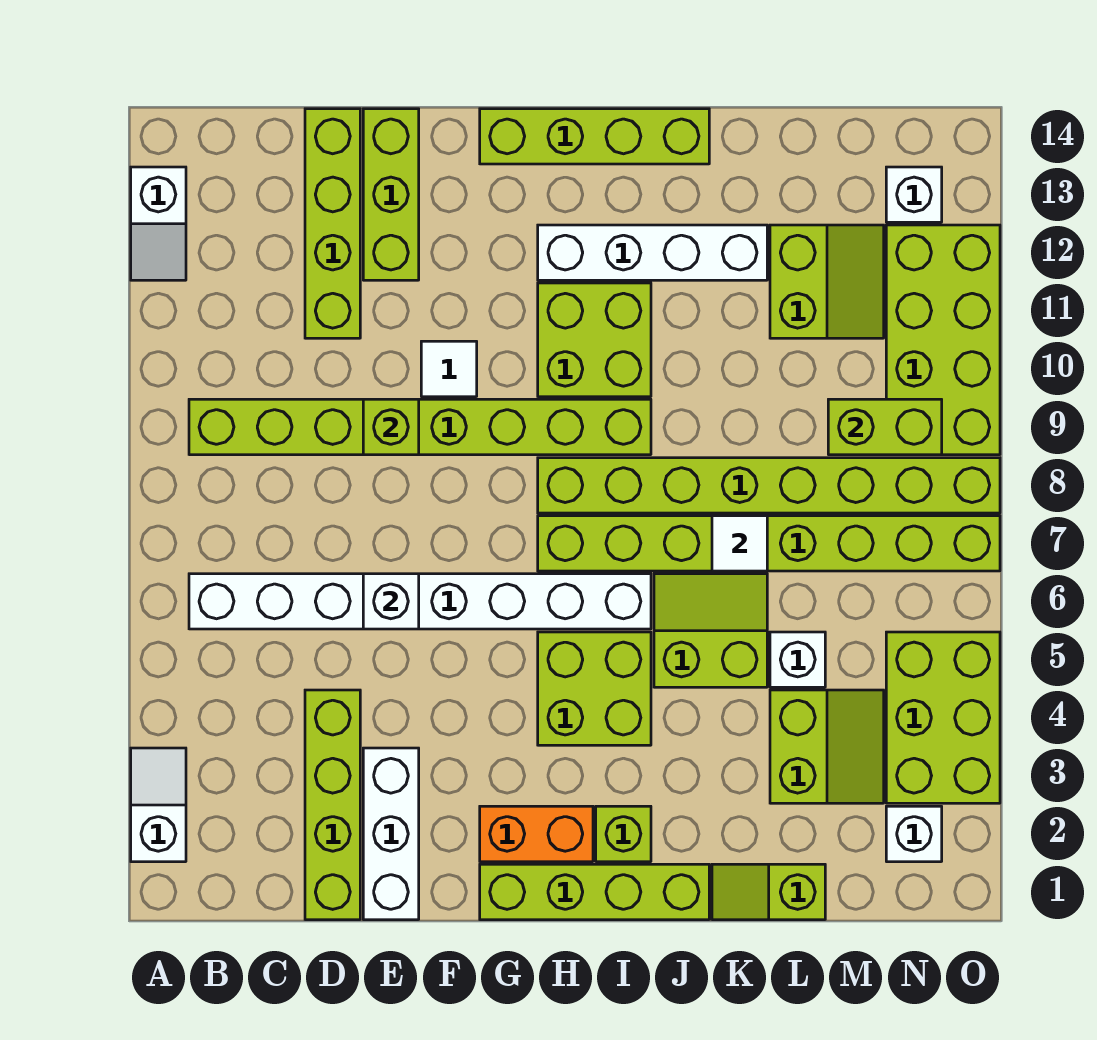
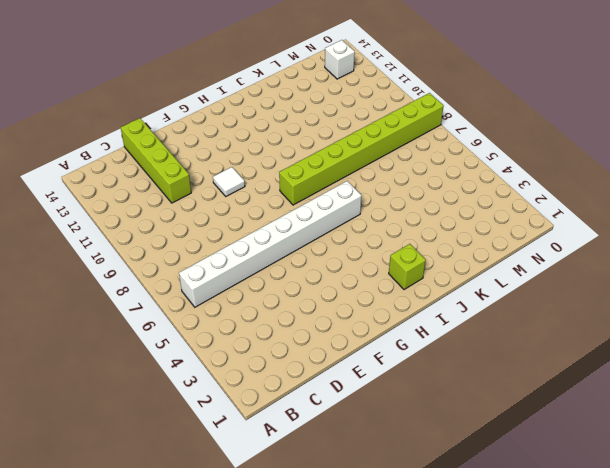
none -> white slope A2:A3 level 1 top 2
none -> white slope A12:A13 level 1 top 13
none -> lime brick B9:I9 level 1
none -> lime brick D1:D4 level 1

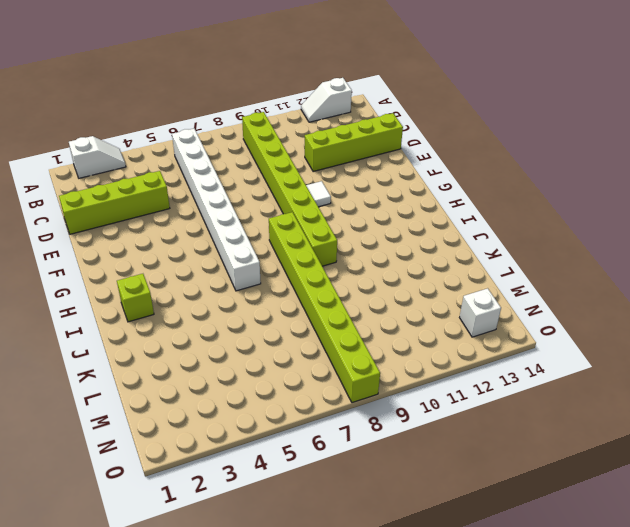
none -> white brick E1:E3 level 1
none -> lime brick E12:E14 level 1
none -> lime brick G1:J1 level 1
none -> orange brick G2:H2 level 1

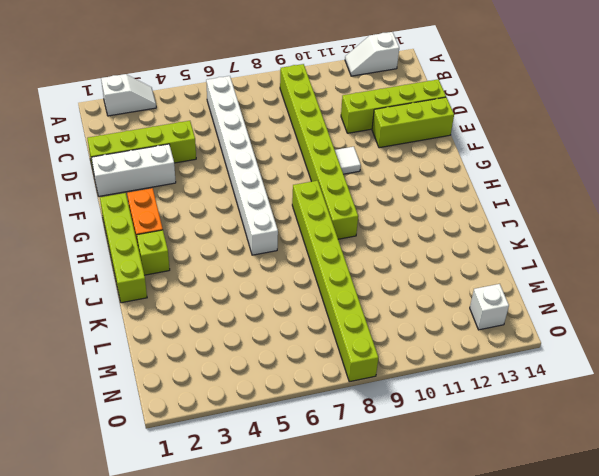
none -> lime brick G14:J14 level 1
none -> lime brick H4:I5 level 1
none -> lime brick H7:O7 level 1
none -> lime brick H10:I11 level 1

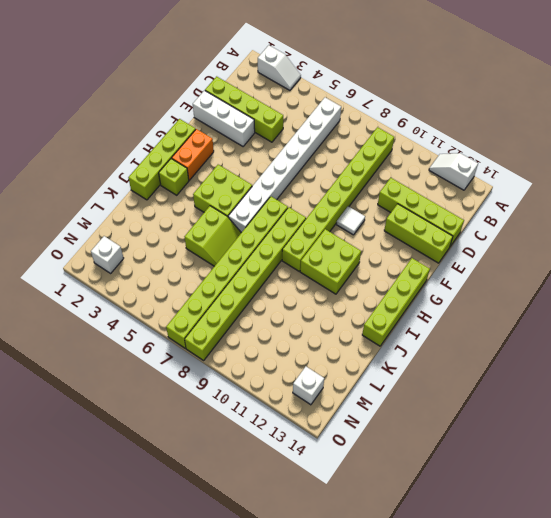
none -> white brick H12:K12 level 1
none -> lime slope K1:L1 level 1 top L
none -> lime slope L3:M4 level 1 top L
none -> white brick L5 level 1

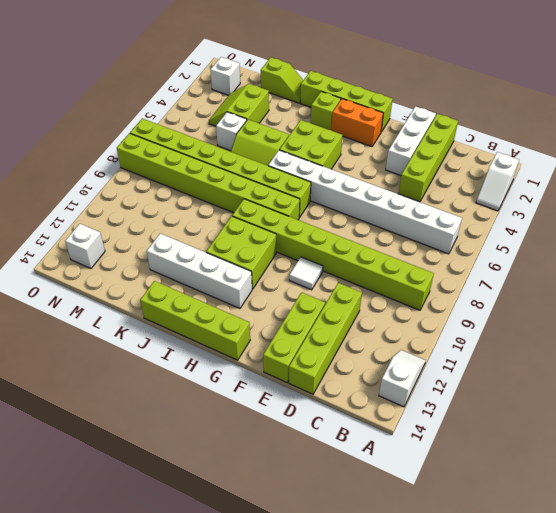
none -> lime slope L11:M12 level 1 top L
none -> lime brick N3:O5 level 1
none -> lime brick N9:O12 level 1
none -> white brick E6 level 2

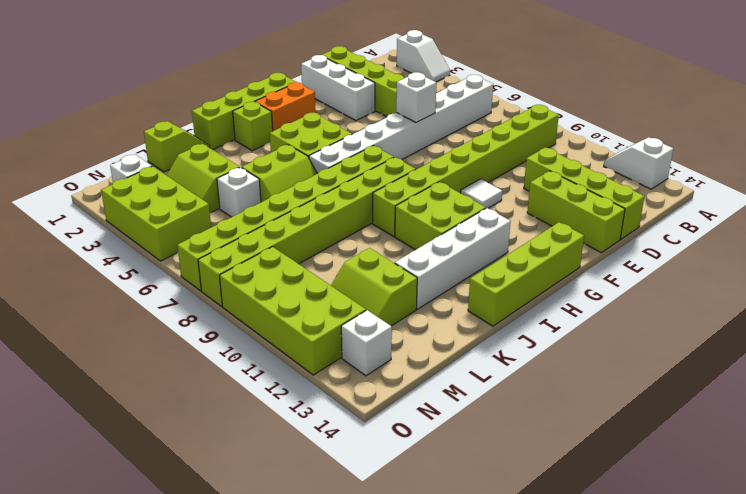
none -> lime brick E9 level 2
none -> white tile K7 level 2
none -> lime brick M9:N9 level 2

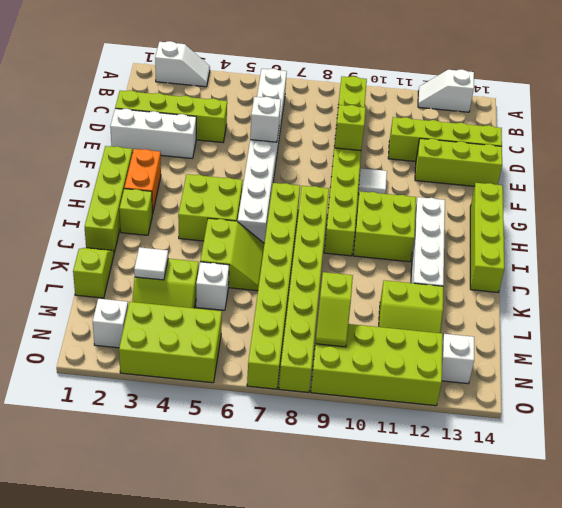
white tile L3 level 2 -> white tile K7 level 2
lime slope M9:N9 level 2 top M -> lime brick M9:N9 level 2

